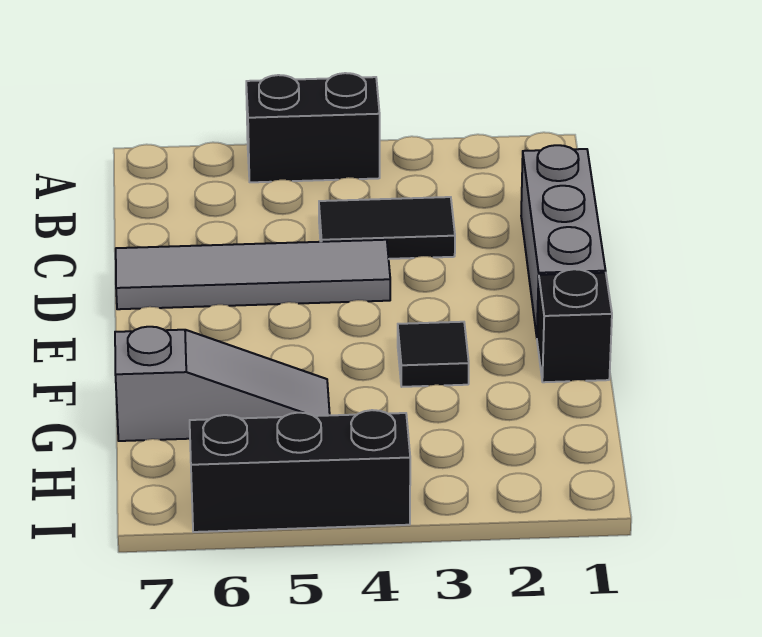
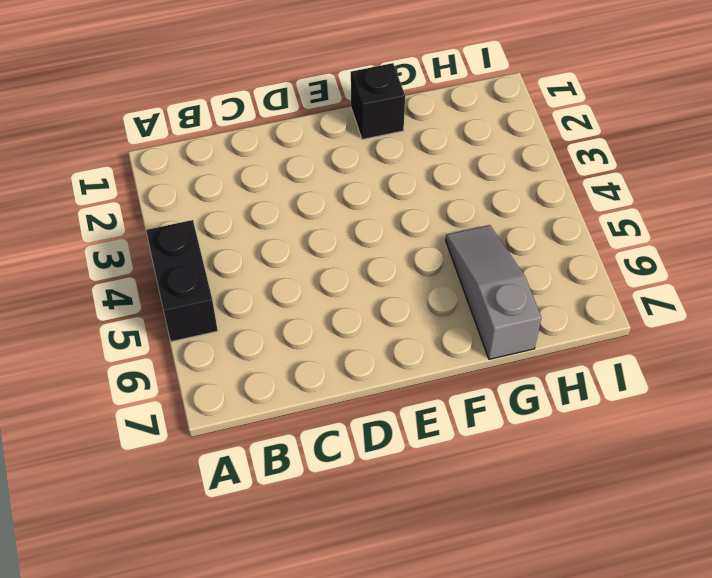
none -> grey brick C1:E1 level 1
none -> black tile C3:C4 level 1

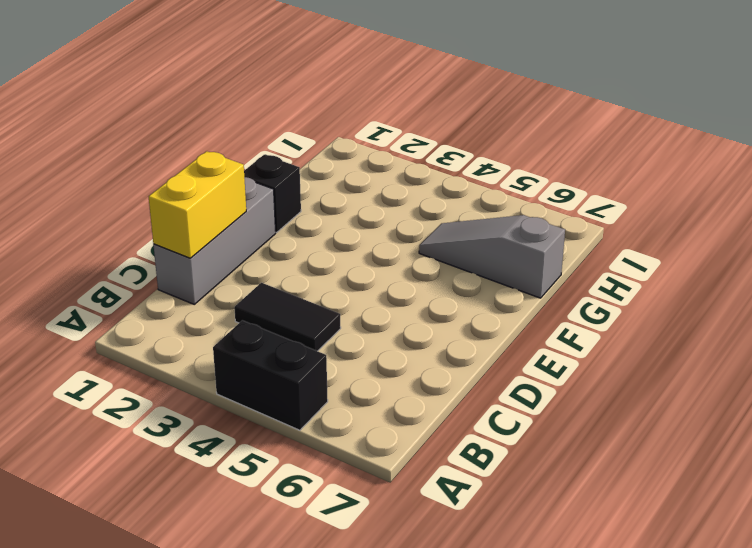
yellow brick C1:D1 level 2 -> none
none -> grey tile D4:D7 level 1
none -> black tile F3 level 1

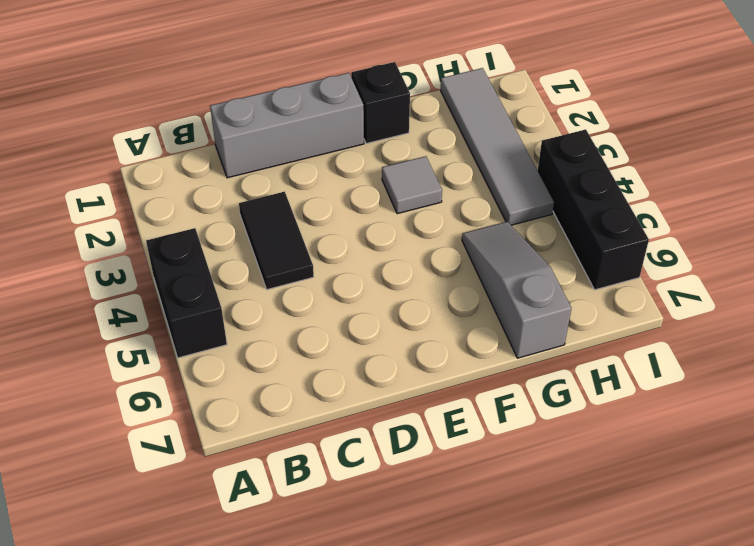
grey tile F3 level 1 -> black tile F3 level 1
grey tile H1:H4 level 1 -> grey tile D4:D7 level 1

